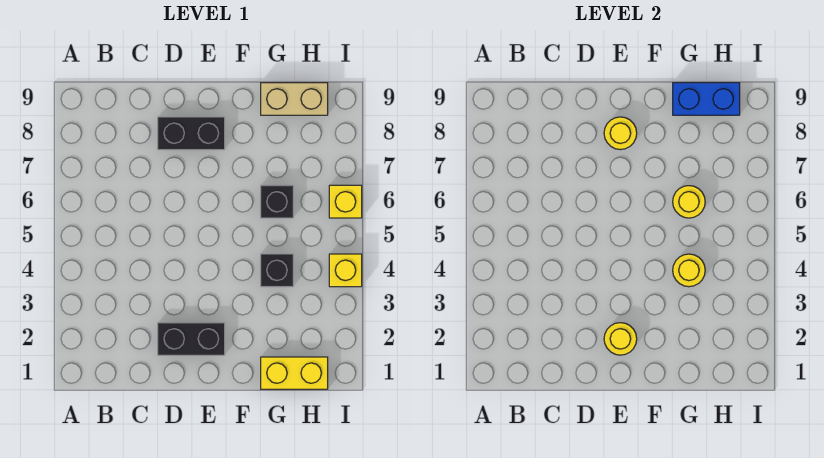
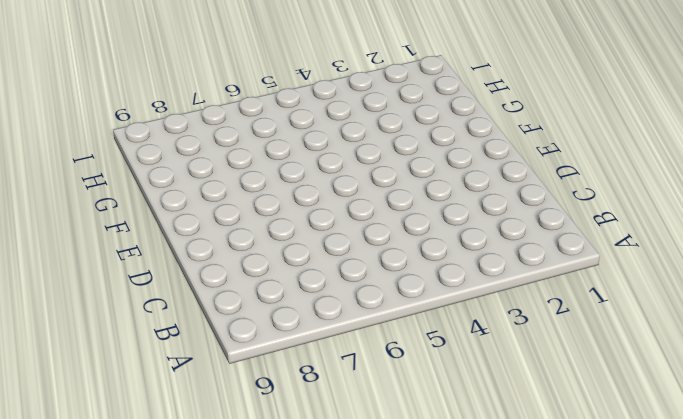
none -> black brick D2:E2 level 1
none -> black brick D8:E8 level 1
none -> yellow brick G1:H1 level 1

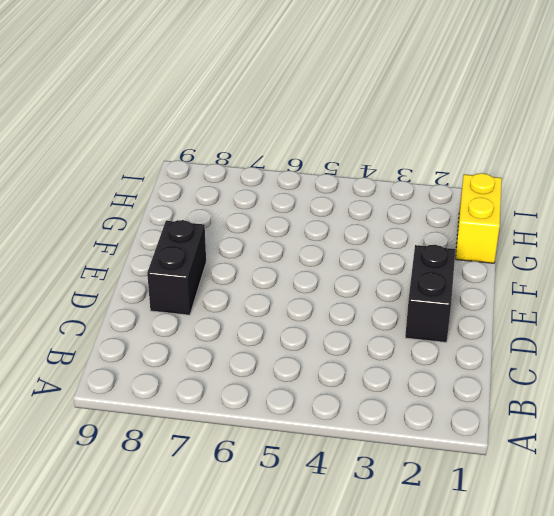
none -> black brick G4 level 1
none -> black brick G6 level 1
none -> tan brick G9:H9 level 1

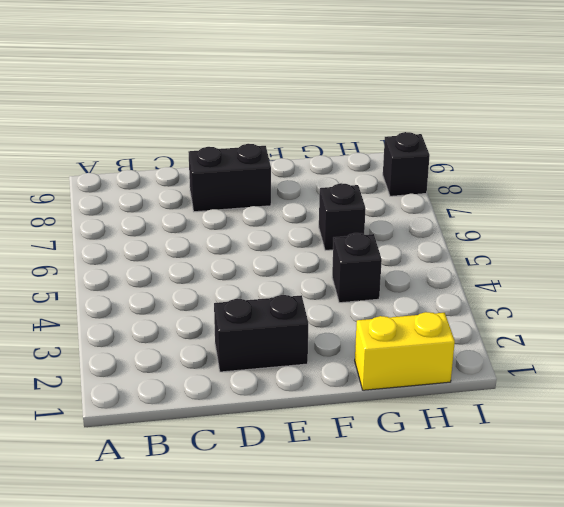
black brick I8 level 1 -> none
none -> tan brick G9:H9 level 1
none -> yellow brick I4 level 1
none -> yellow brick I6 level 1

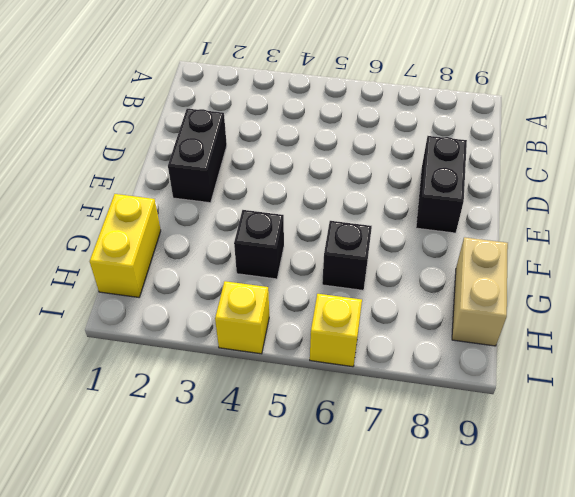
none -> yellow round brick E2 level 2
none -> yellow round brick E8 level 2
none -> yellow round brick G4 level 2

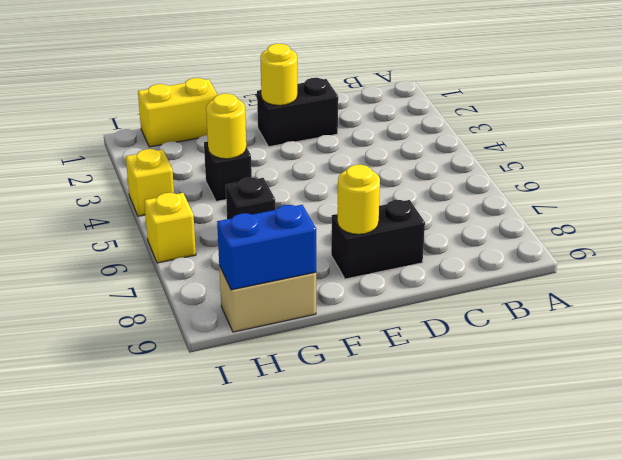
none -> yellow round brick G6 level 2

